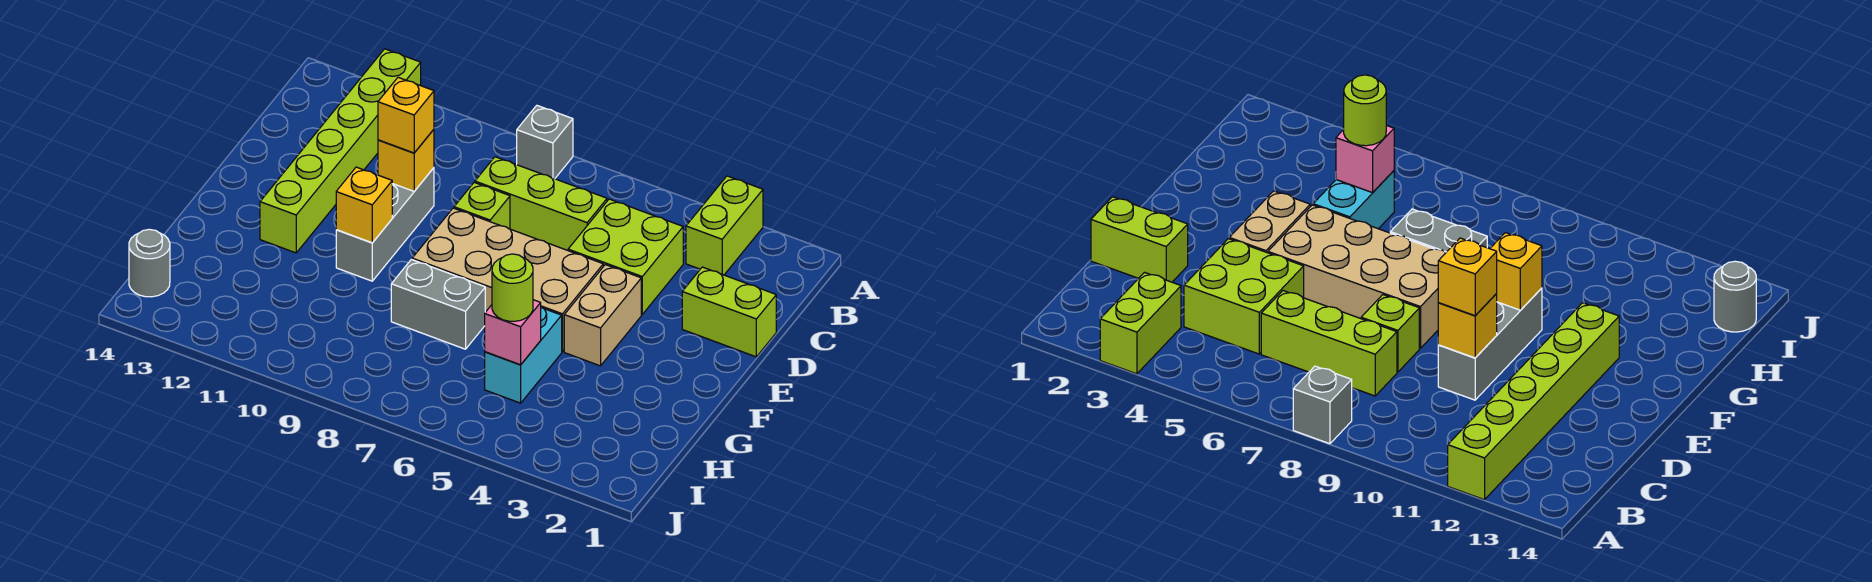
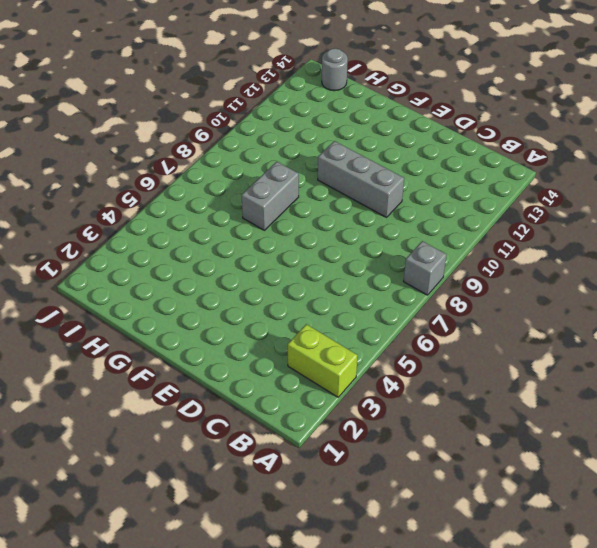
none -> lime brick A12:F12 level 1
none -> lime brick C4:D5 level 1
none -> lime brick C6:C8 level 1

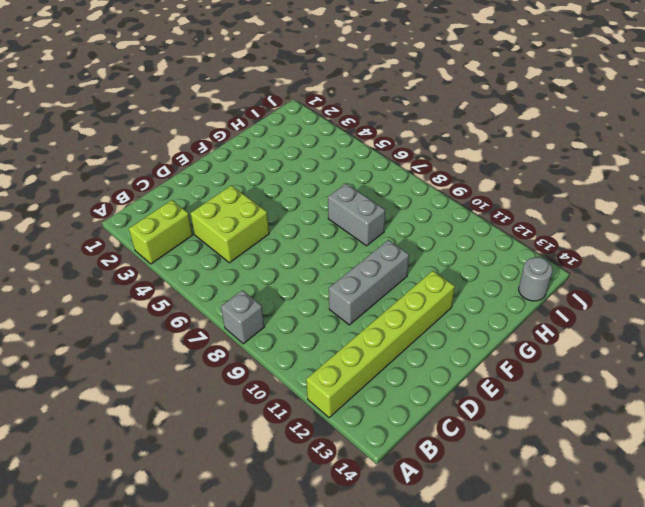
none -> lime brick C6:C8 level 1
none -> lime brick D1:D2 level 1
none -> lime brick D8 level 1

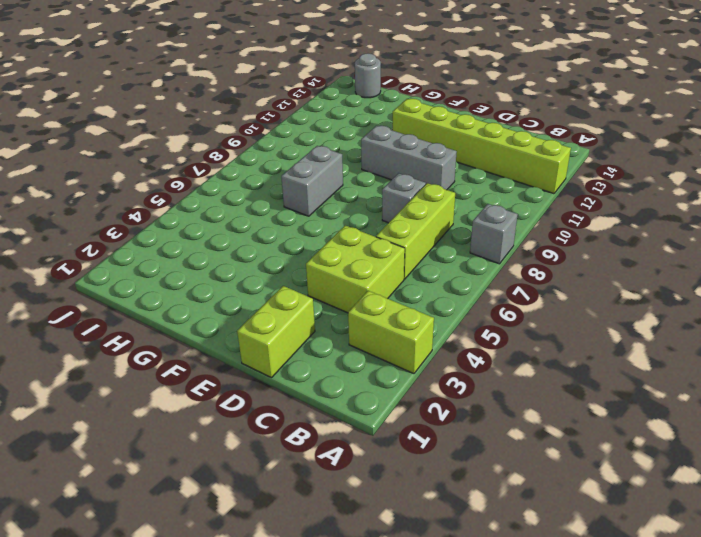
grey brick D8 level 1 -> lime brick D8 level 1
none -> tan brick E4:F4 level 1
none -> tan brick E5:F8 level 1
none -> cyan brick G5:H5 level 1

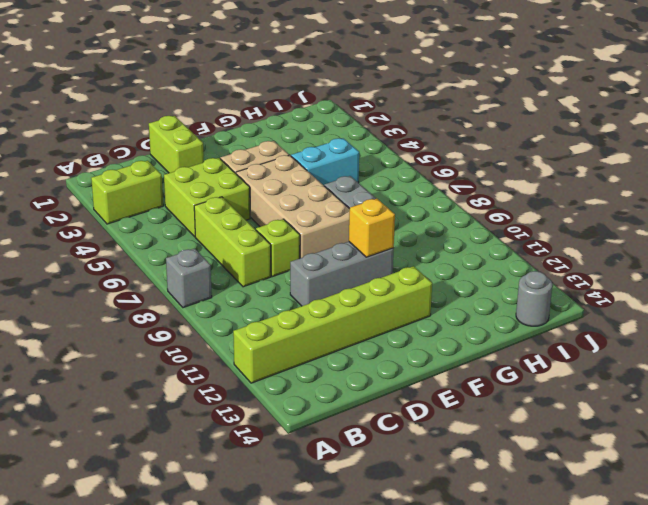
none -> yellow brick D10 level 2
none -> pink brick H5 level 2
none -> yellow brick D10 level 3

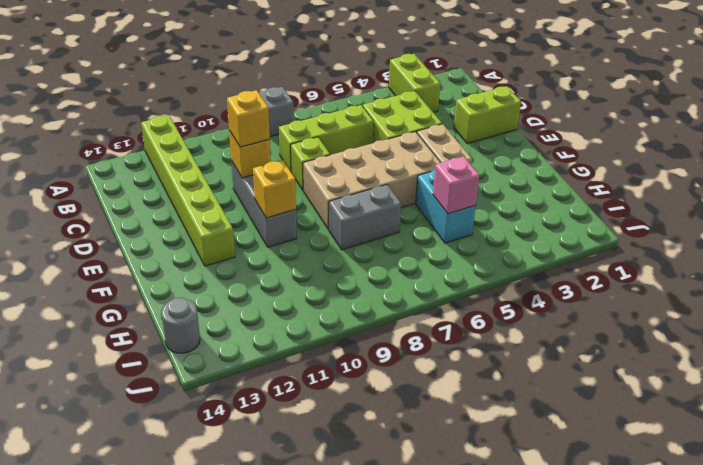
none -> lime round brick H5 level 3

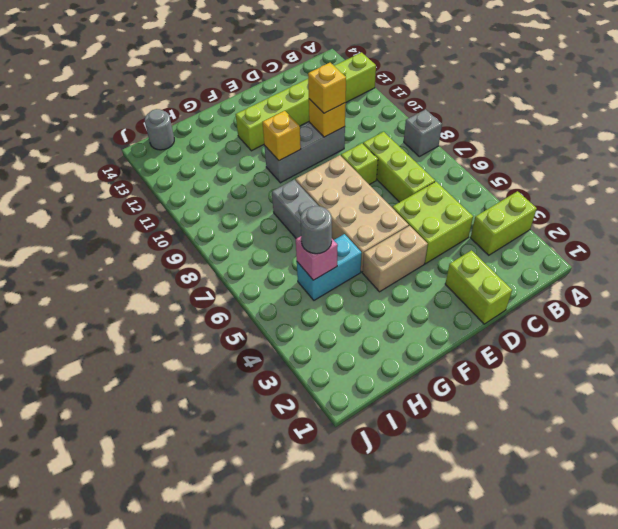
grey round brick H5 level 3 -> lime round brick H5 level 3

